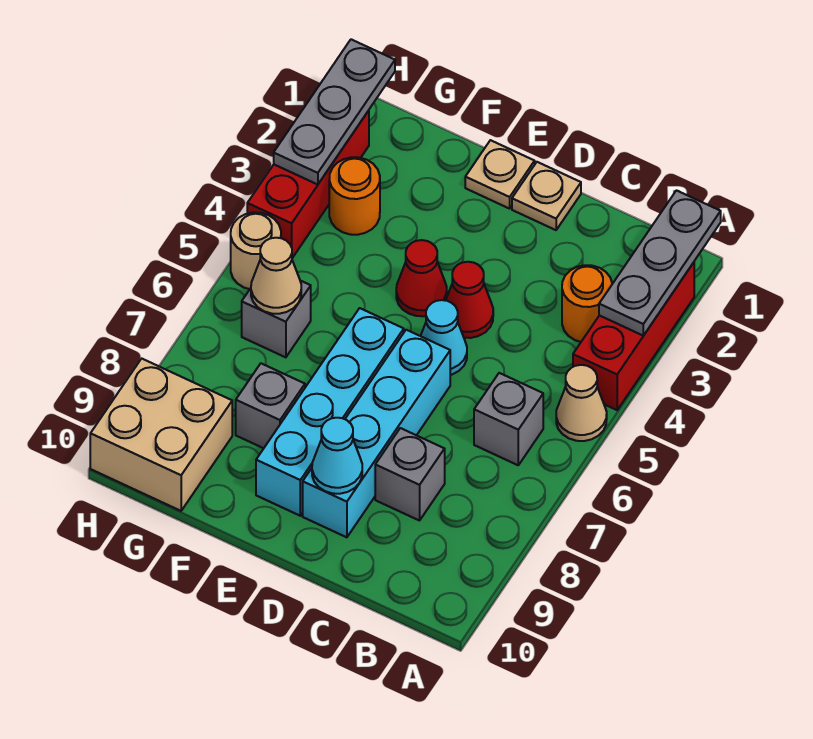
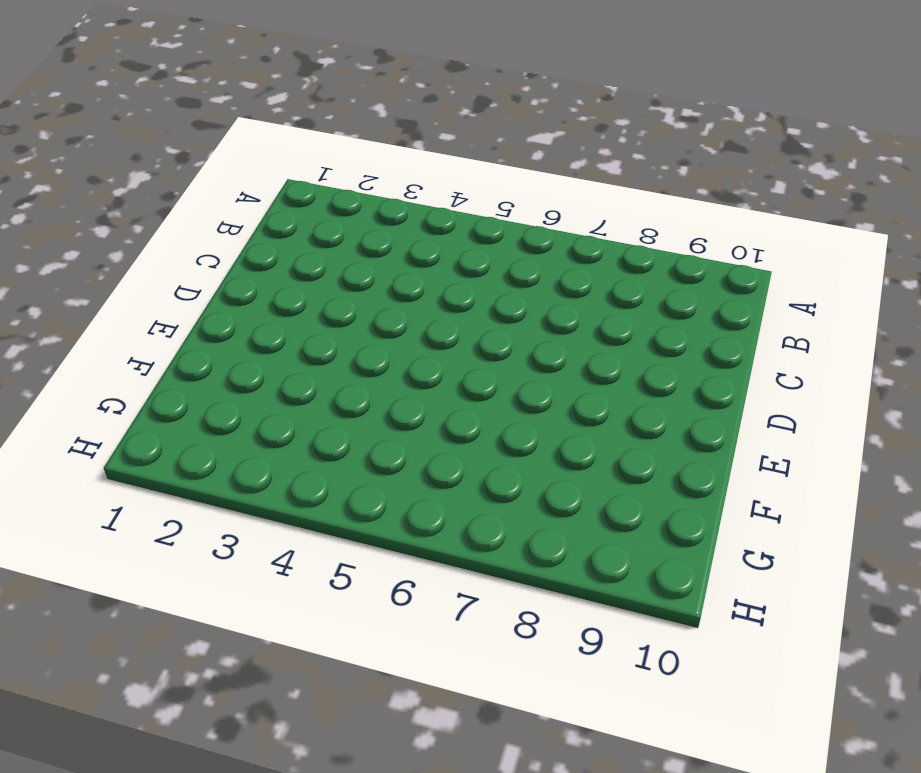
none -> red brick A2:A4 level 1
none -> tan cone A5 level 1
none -> orange round brick B3 level 1

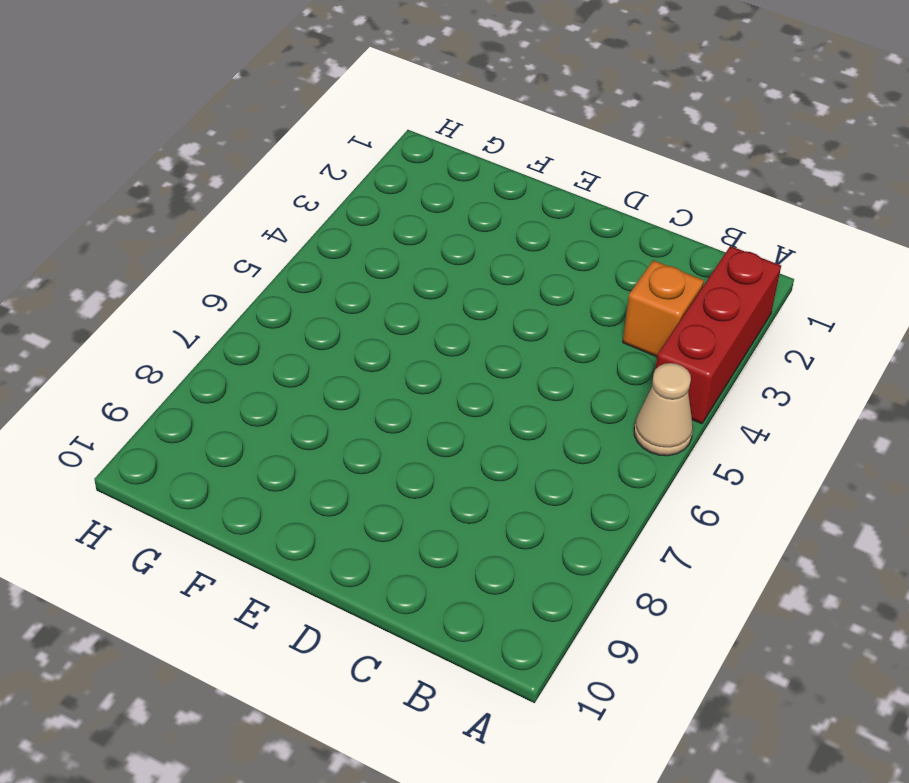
orange brick B3 level 1 -> orange round brick B3 level 1
none -> grey brick B6 level 1
none -> grey brick C8 level 1
none -> tan plate D1 level 1

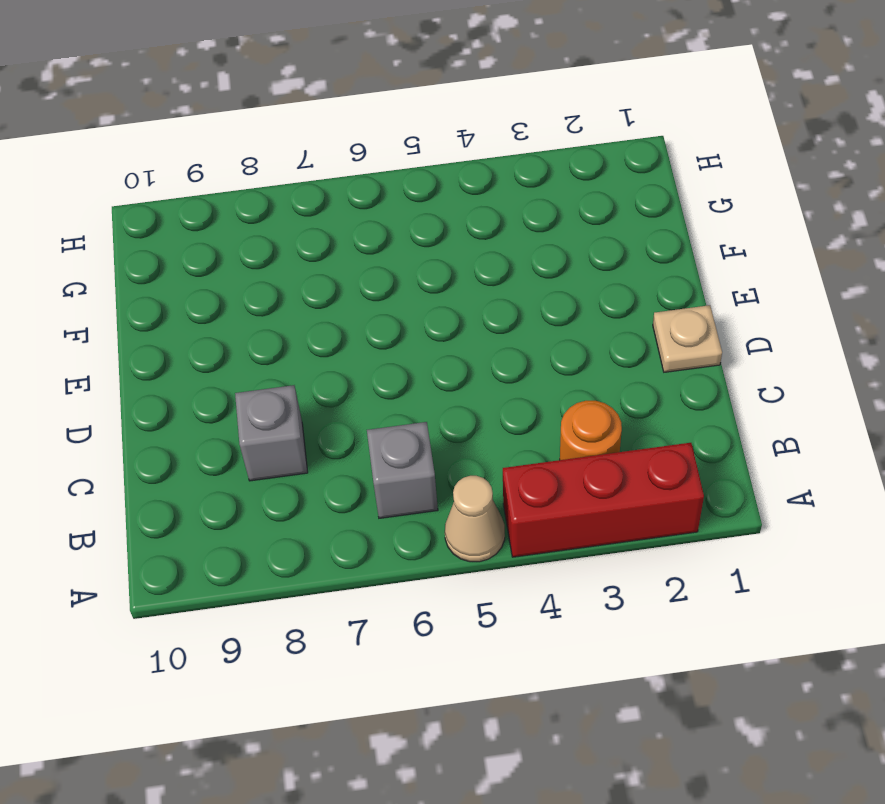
none -> red cone D4 level 1
none -> cyan cone D5 level 1
none -> cyan brick D6:D9 level 1

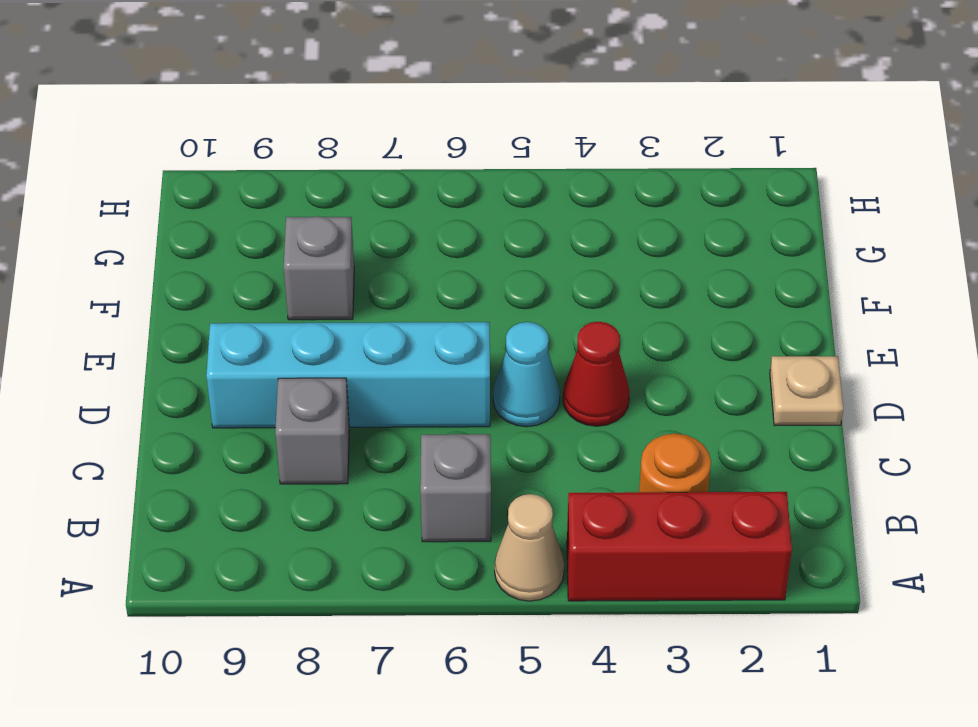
none -> tan plate E1 level 1
none -> red cone E4 level 1
none -> cyan brick E6:E9 level 1

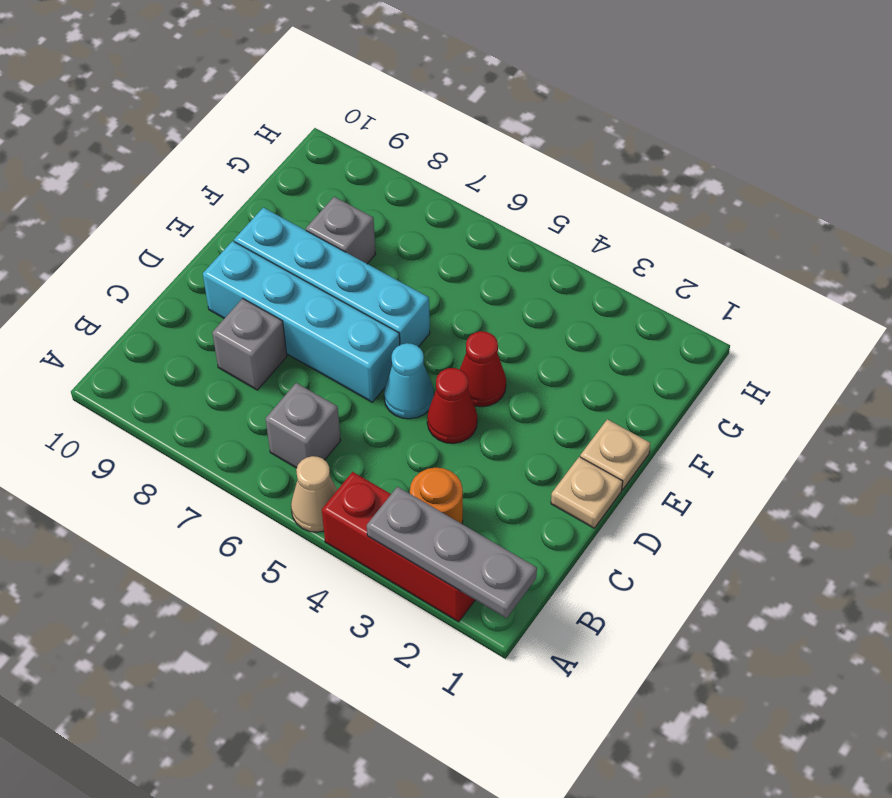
none -> orange round brick G3 level 1
none -> grey brick G6 level 1
none -> tan brick G9:H10 level 1

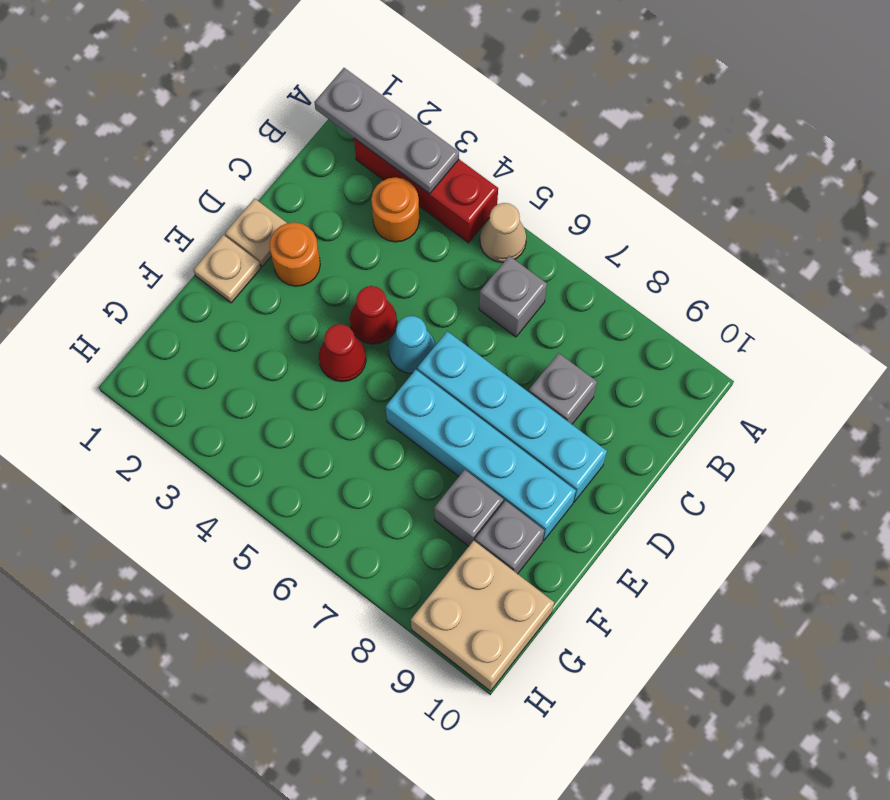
orange round brick D2 level 1 -> orange round brick G3 level 1
grey brick F9 level 1 -> grey brick G6 level 1
none -> red brick H2:H4 level 1
none -> tan round brick H5 level 1
none -> cyan cone D9 level 2

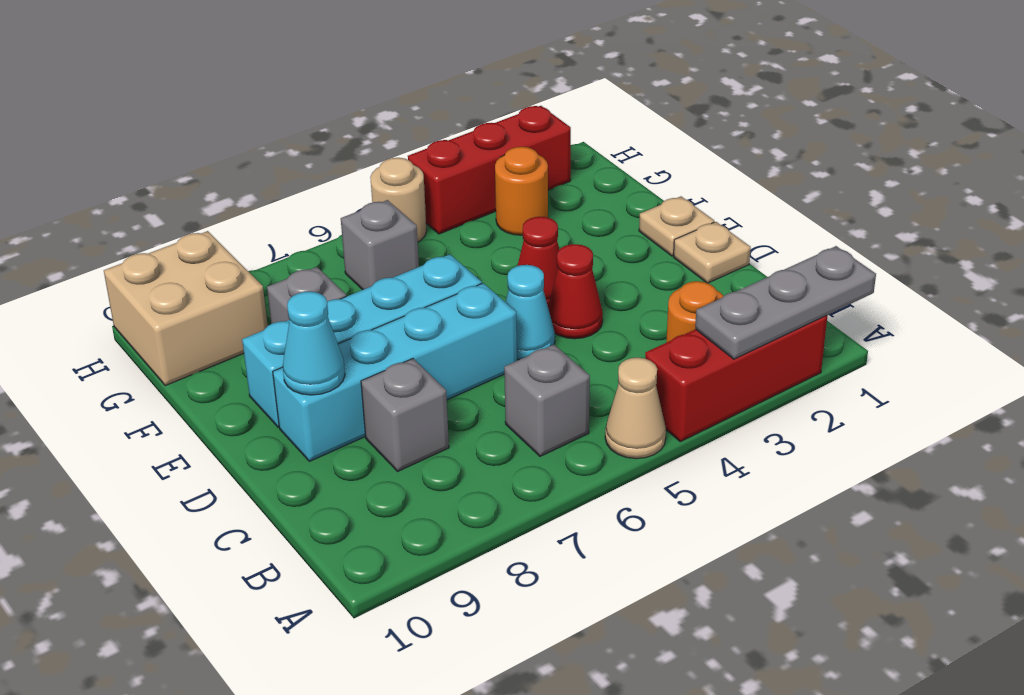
none -> tan cone G6 level 2
none -> grey plate H1:H3 level 2

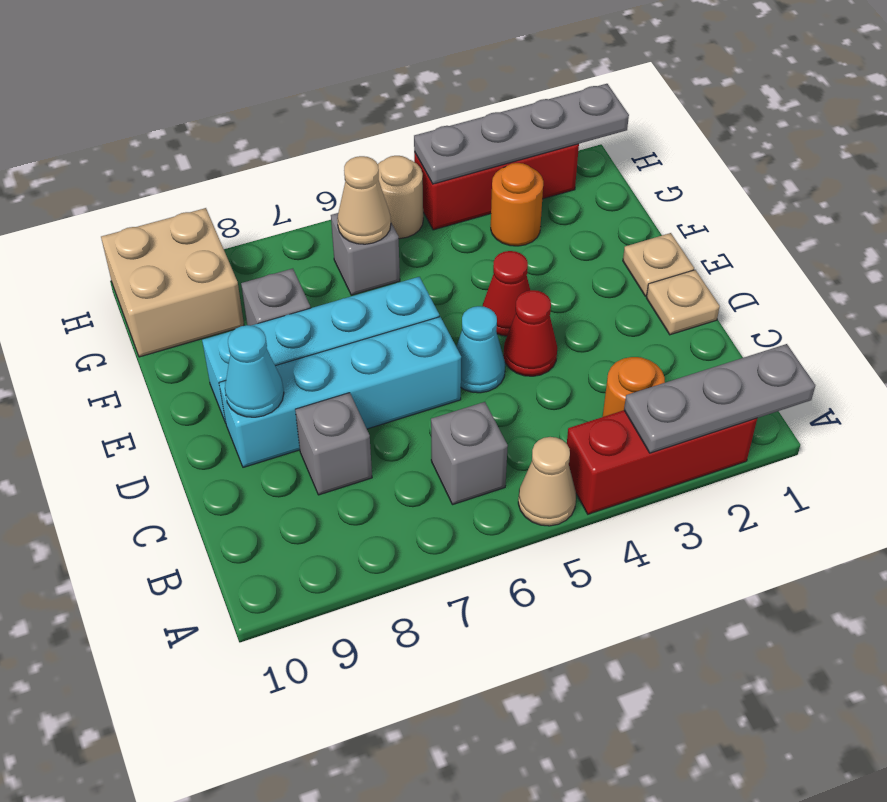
grey plate H1:H4 level 2 -> grey plate H1:H3 level 2

